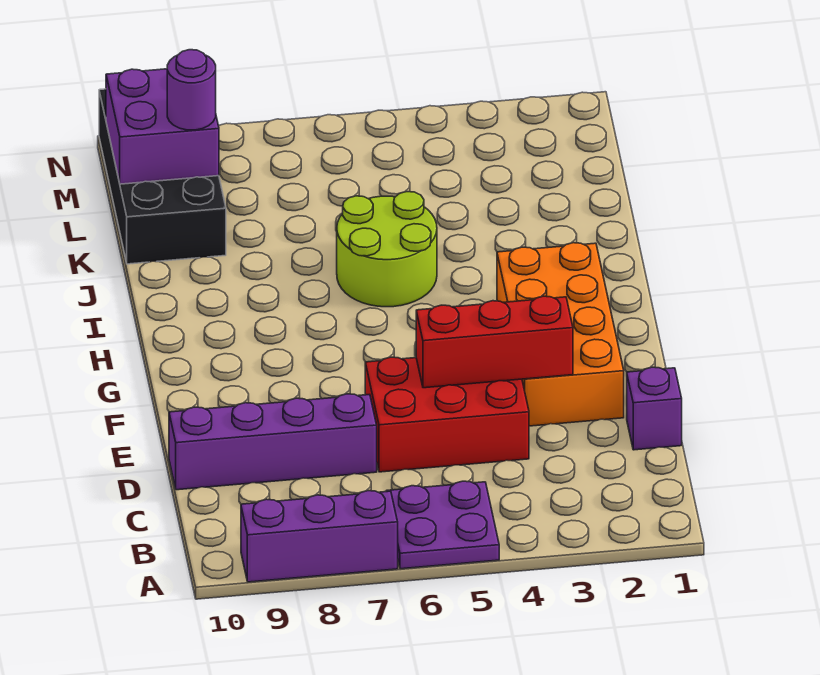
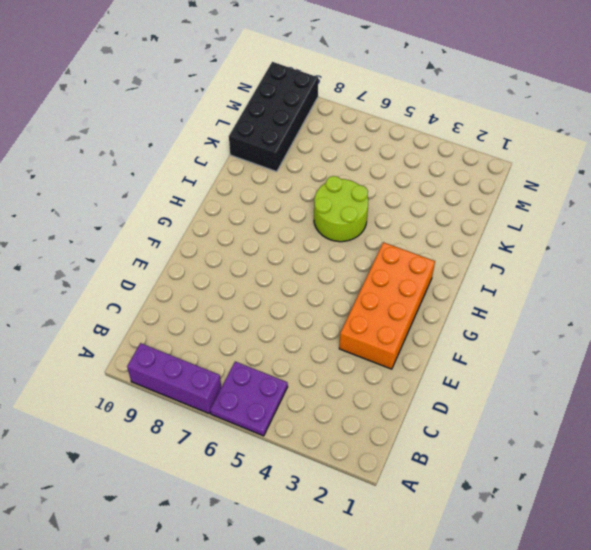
none -> purple brick D1 level 1
none -> red brick D4:E6 level 1

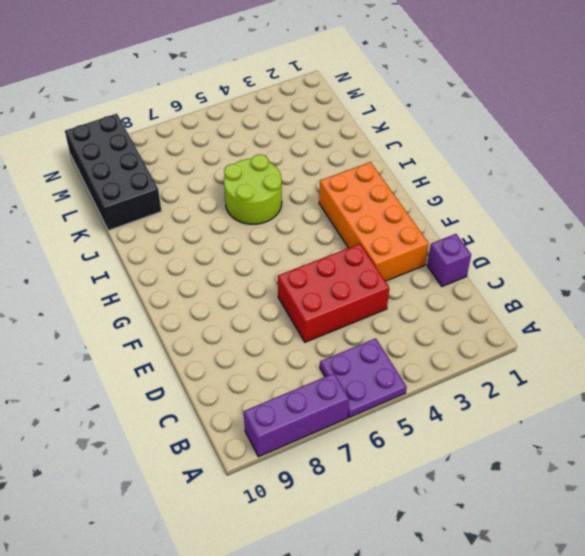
none -> purple brick D7:D10 level 1
none -> red brick E3:E5 level 2

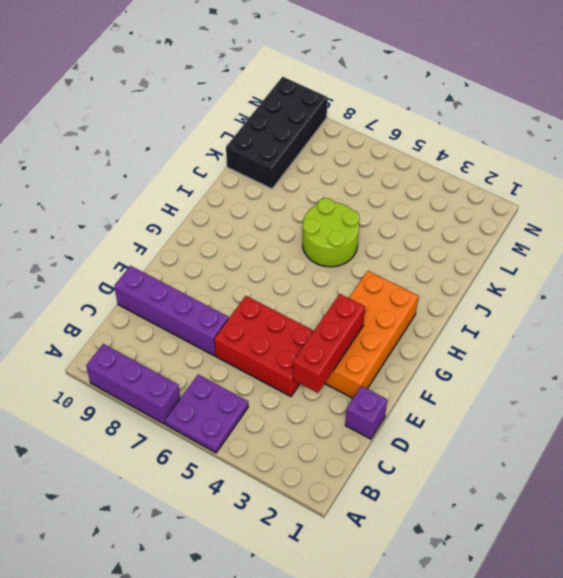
red brick D3:F3 level 2 -> red brick E3:E5 level 2
none -> purple brick L9:M10 level 2
none -> purple round brick L9 level 3

